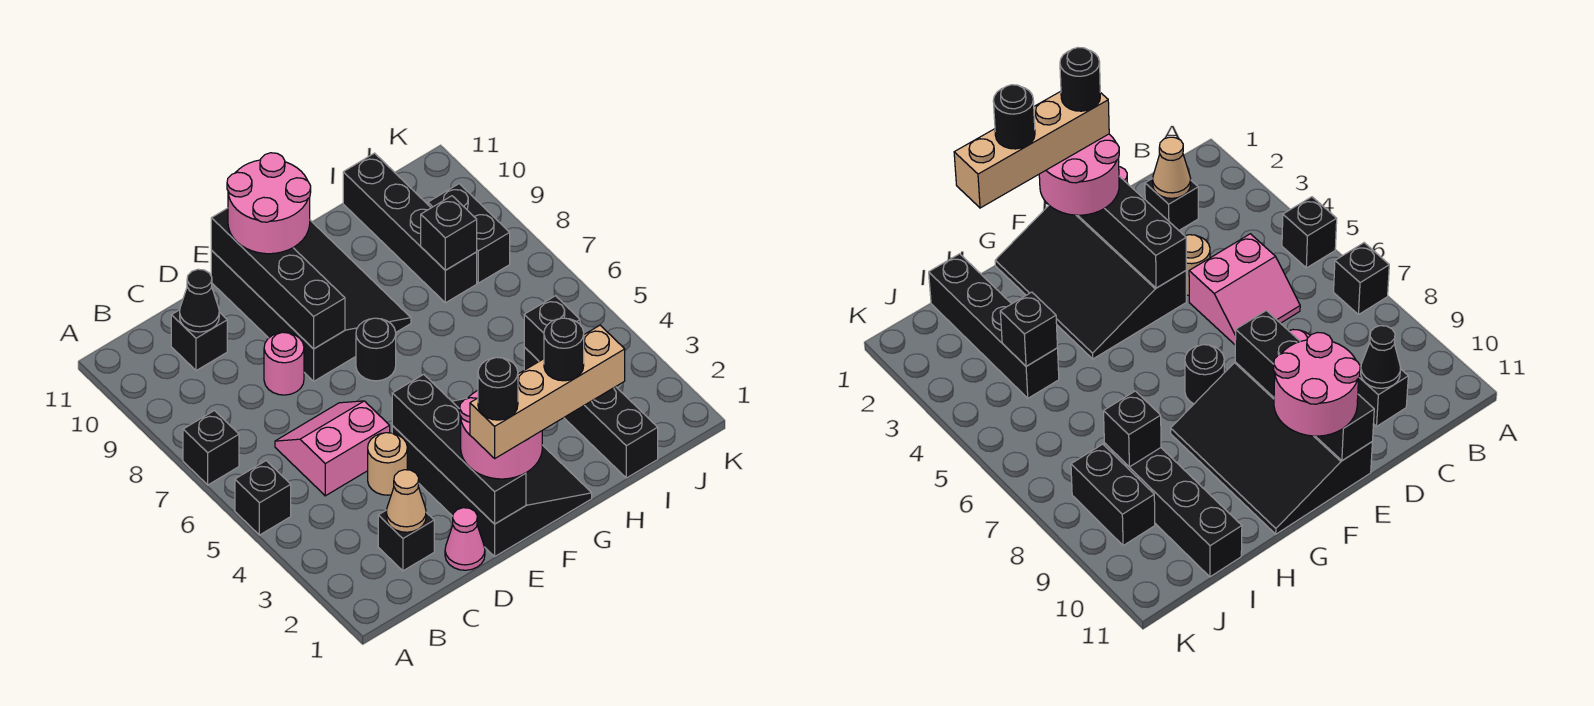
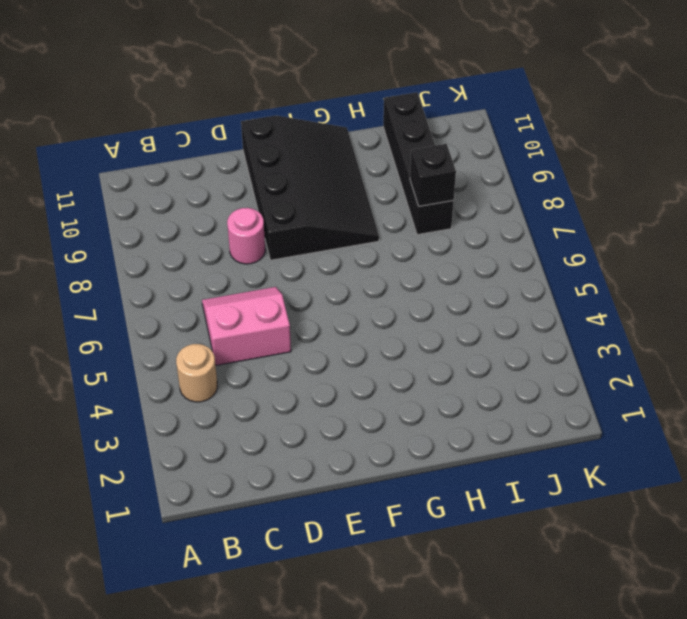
tan round brick B4 level 1 -> tan round brick D4 level 1
none -> black brick A5 level 1
none -> black brick A7 level 1
none -> black brick C2 level 1

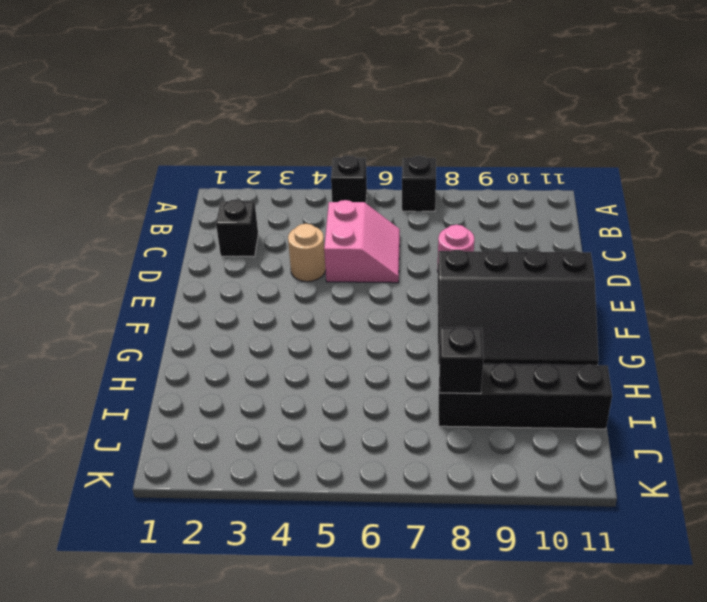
none -> black brick C10 level 1
none -> pink cone D1 level 1
none -> black slope E1:G4 level 1 top E

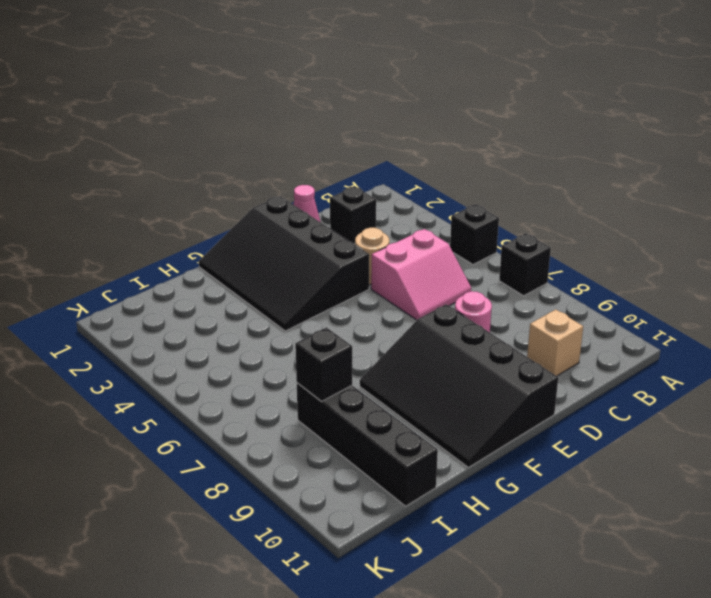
tan brick C10 level 1 -> black brick C10 level 1
none -> black round brick F7 level 1
none -> black brick I1:I4 level 1
none -> black brick J8:J9 level 1

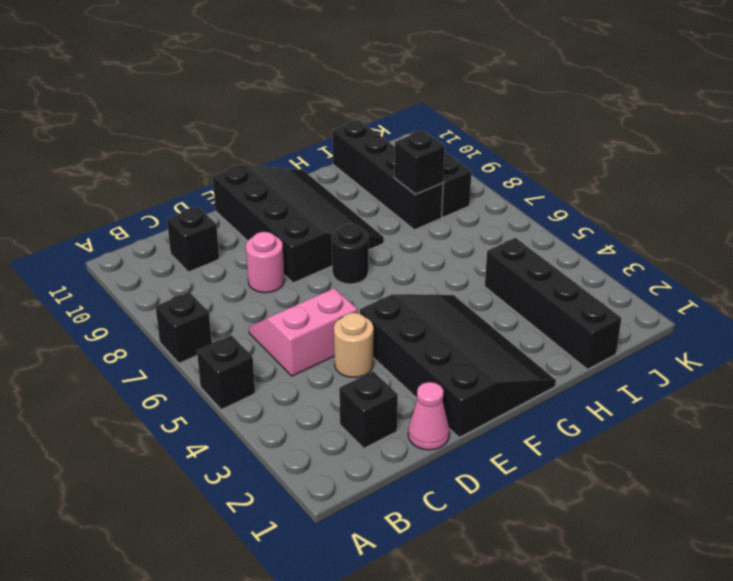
none -> tan cone C2 level 2
none -> black cone C10 level 2
none -> black brick E1:E4 level 2

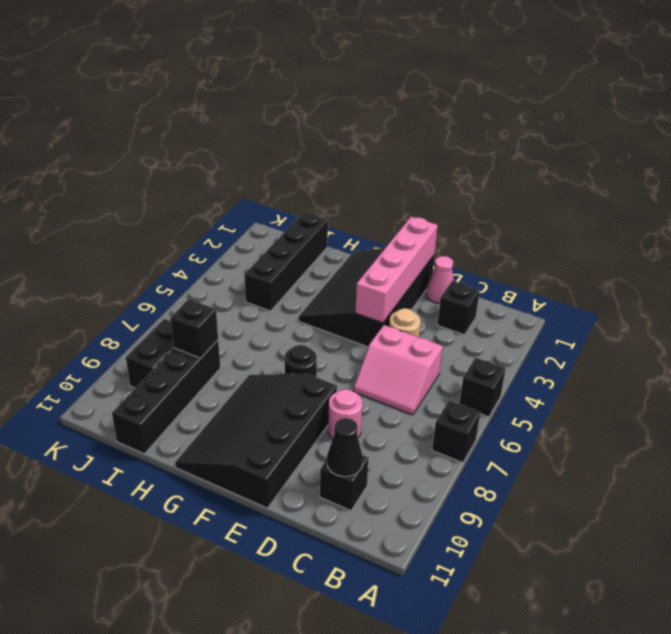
pink brick E1:E4 level 2 -> black brick E1:E4 level 2
none -> tan cone C2 level 2
none -> black brick E8:E11 level 2
none -> black brick I4 level 2

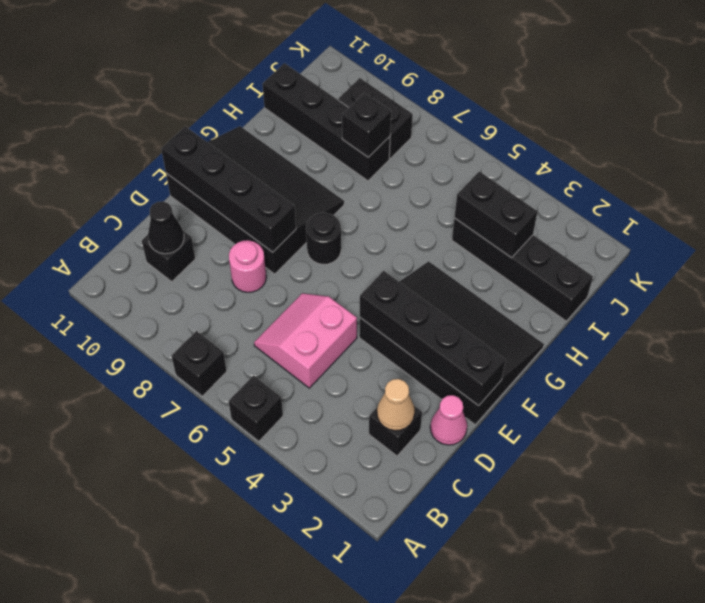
black brick I3:I4 level 2 -> black brick I4 level 2
none -> tan round brick D4 level 1
none -> pink round brick E1:F2 level 3
none -> pink round brick E10:F11 level 3

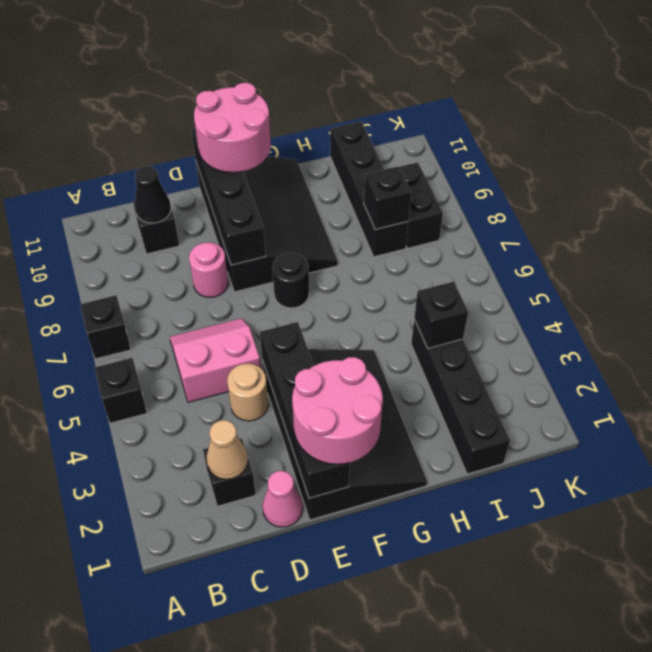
none -> tan brick E1:H1 level 4
none -> black round brick E1 level 5
none -> black round brick G1 level 5

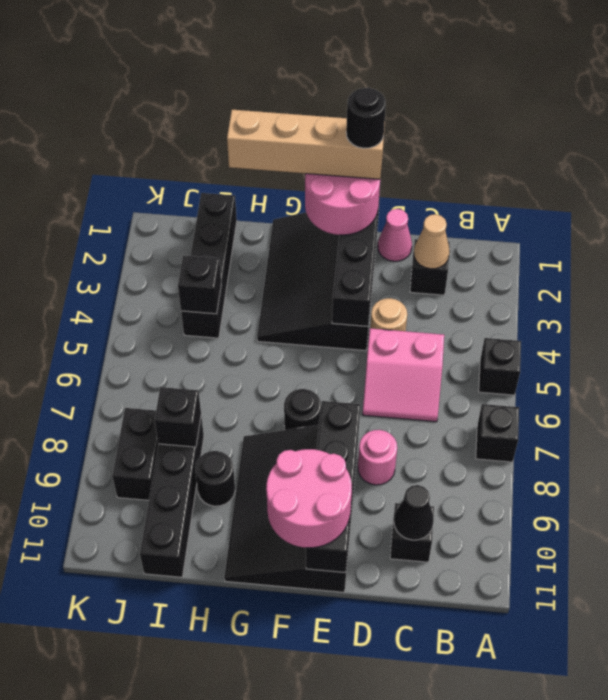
black round brick H9 level 1 -> black round brick G1 level 5

